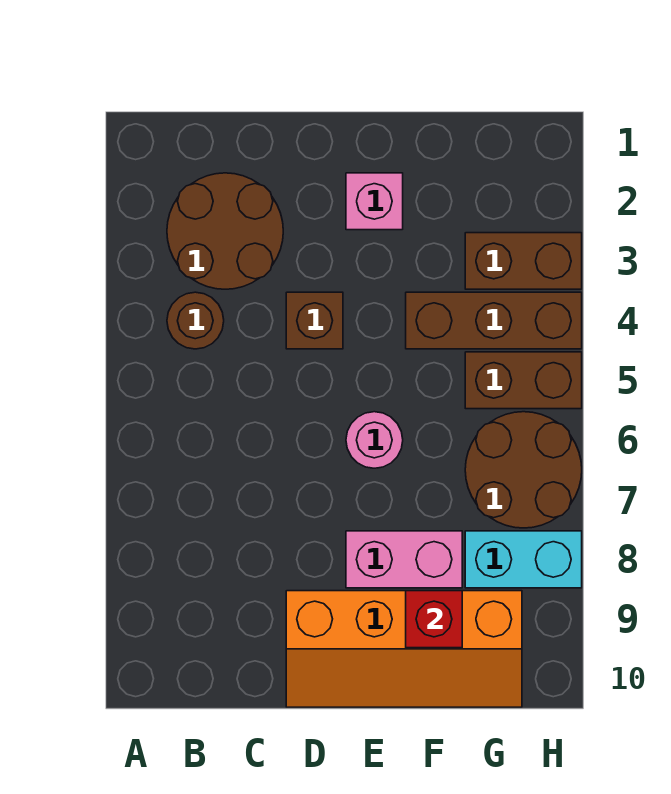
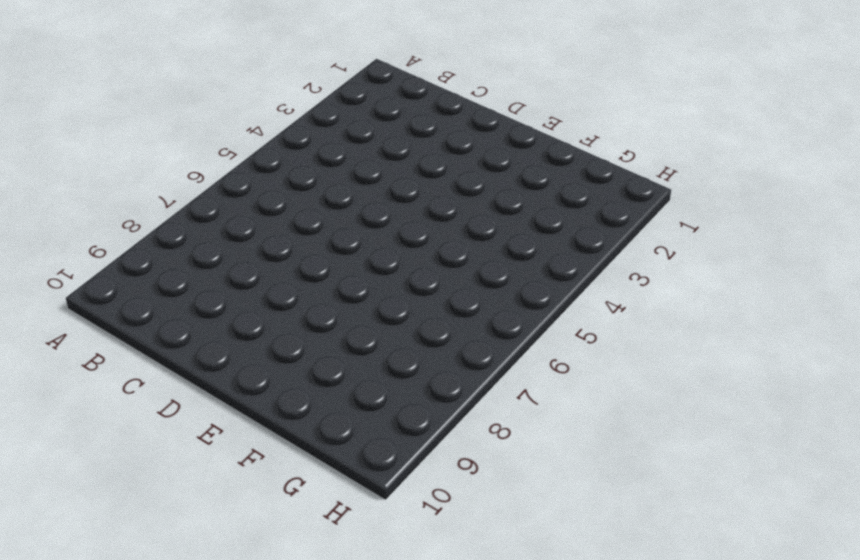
none -> brown round brick B2:C3 level 1
none -> brown round brick B4 level 1
none -> brown brick D4 level 1

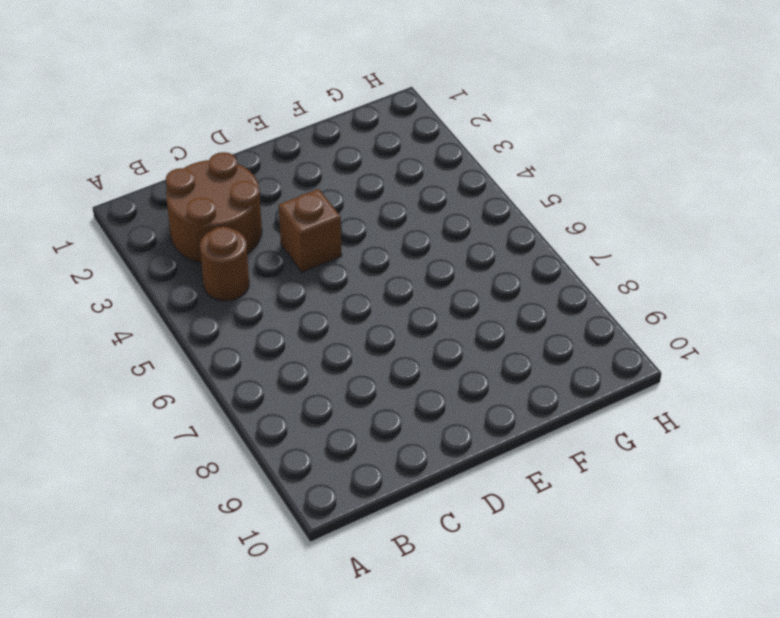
none -> orange slope D9:G10 level 1 top 9
none -> pink brick E2 level 1
none -> pink round brick E6 level 1

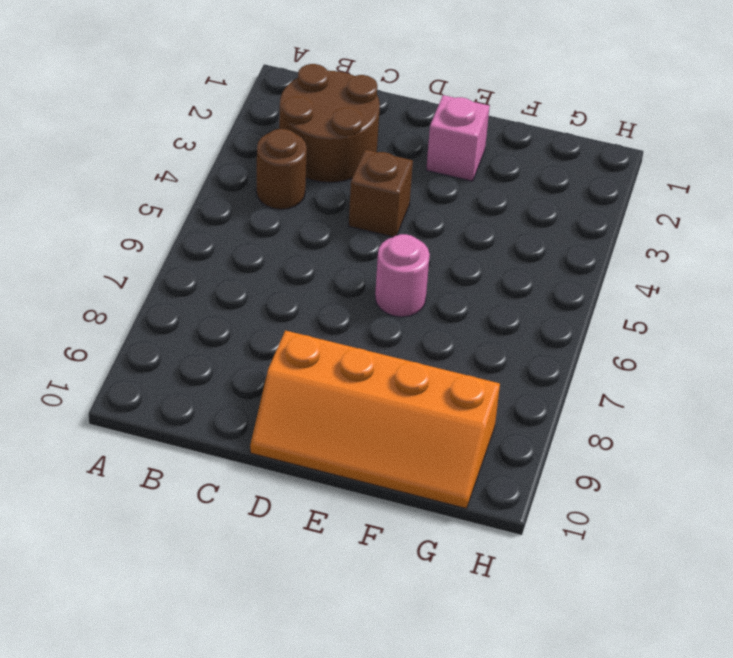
none -> pink brick E8:F8 level 1
none -> brown brick F4:H4 level 1
none -> brown brick G3:H3 level 1

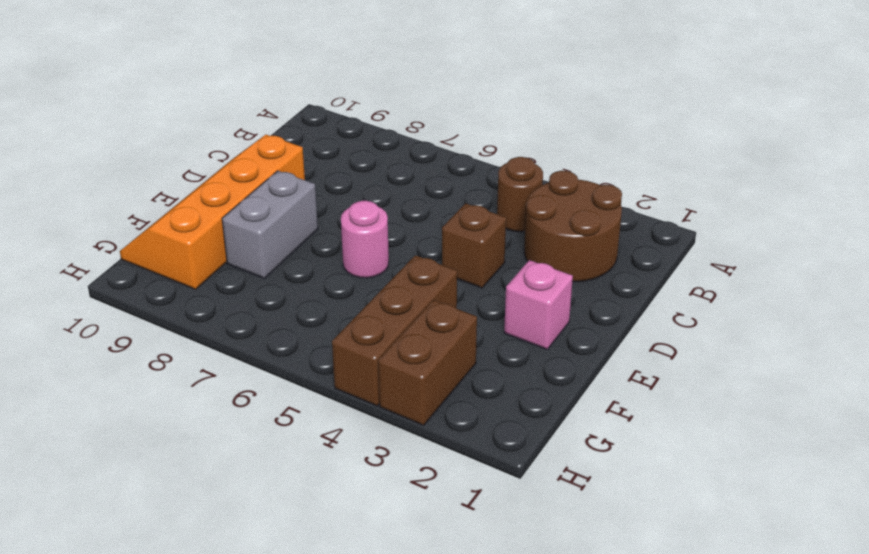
grey brick E8:F8 level 1 -> pink brick E8:F8 level 1
none -> brown brick G5:H5 level 1
none -> brown round brick G6:H7 level 1
none -> cyan brick G8:H8 level 1

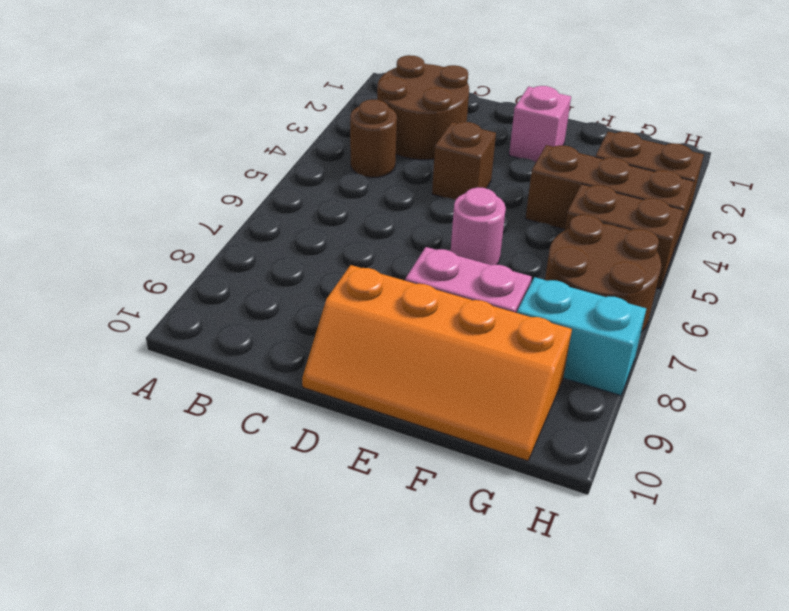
none -> red brick F9 level 2

